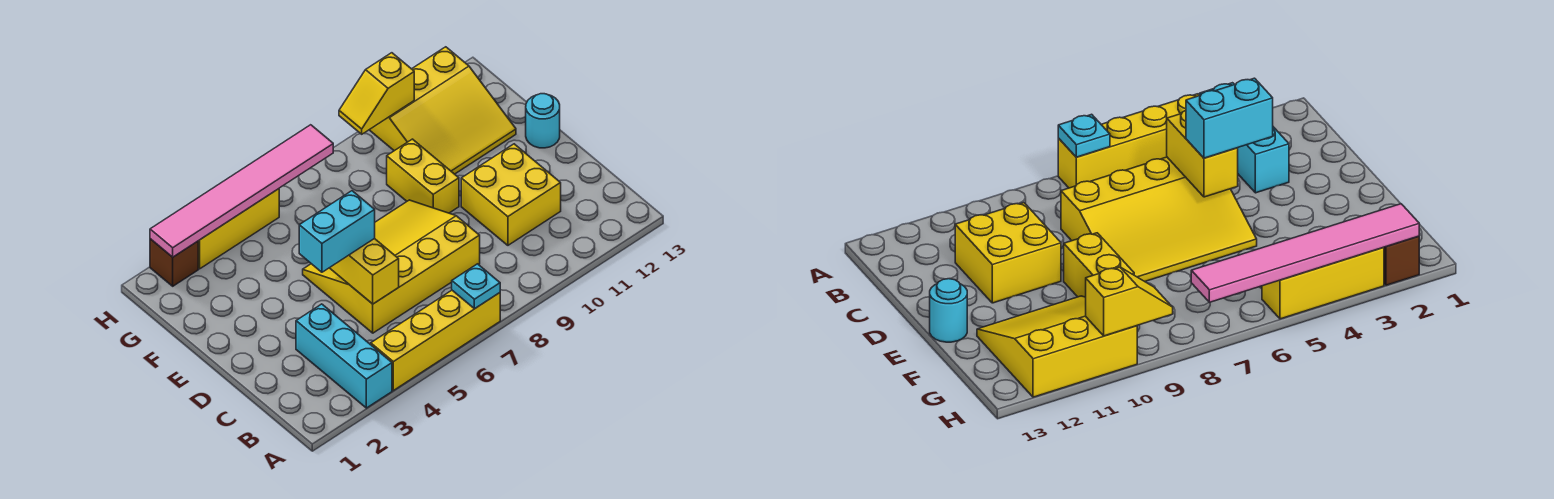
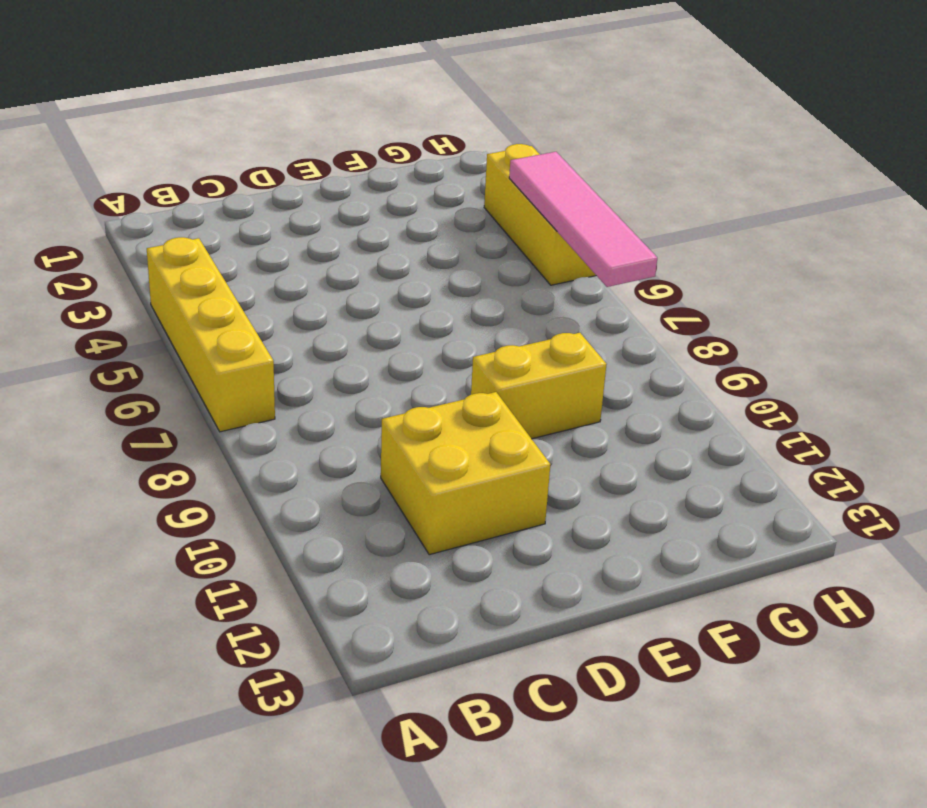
pink tile H4:H7 level 2 -> pink tile H2:H7 level 2
none -> cyan brick A3:C3 level 1
none -> yellow slope C5:E8 level 1 top C
none -> cyan round brick E13 level 1

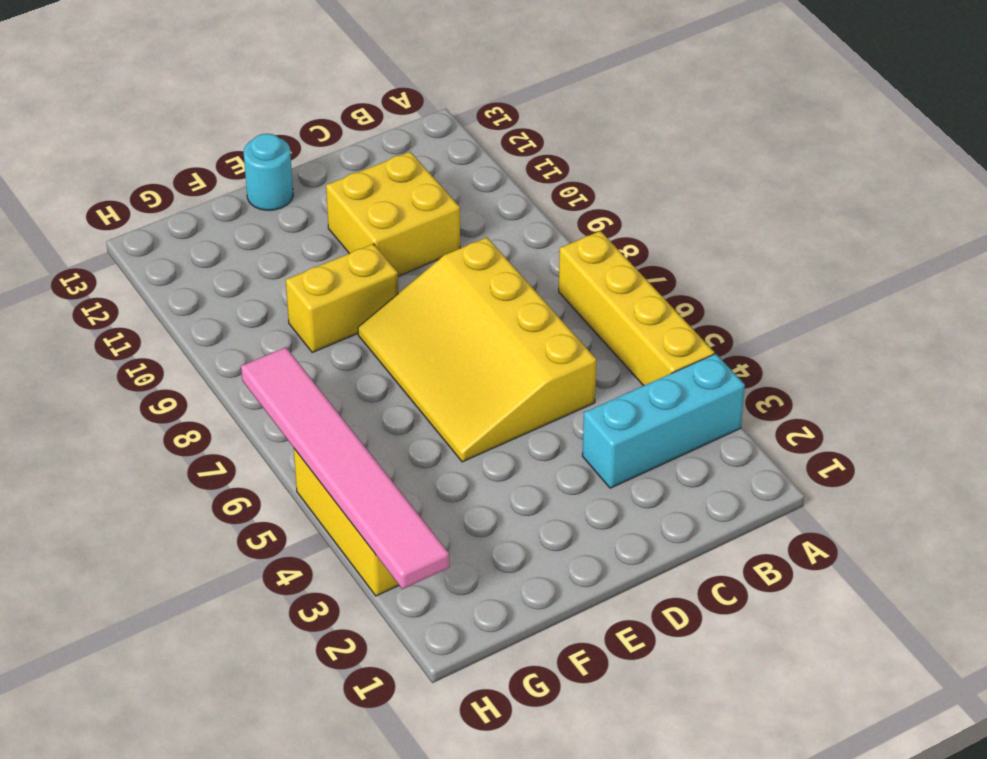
none -> yellow slope F10:H12 level 1 top H
none -> brown brick H2 level 1
none -> cyan plate A7 level 2

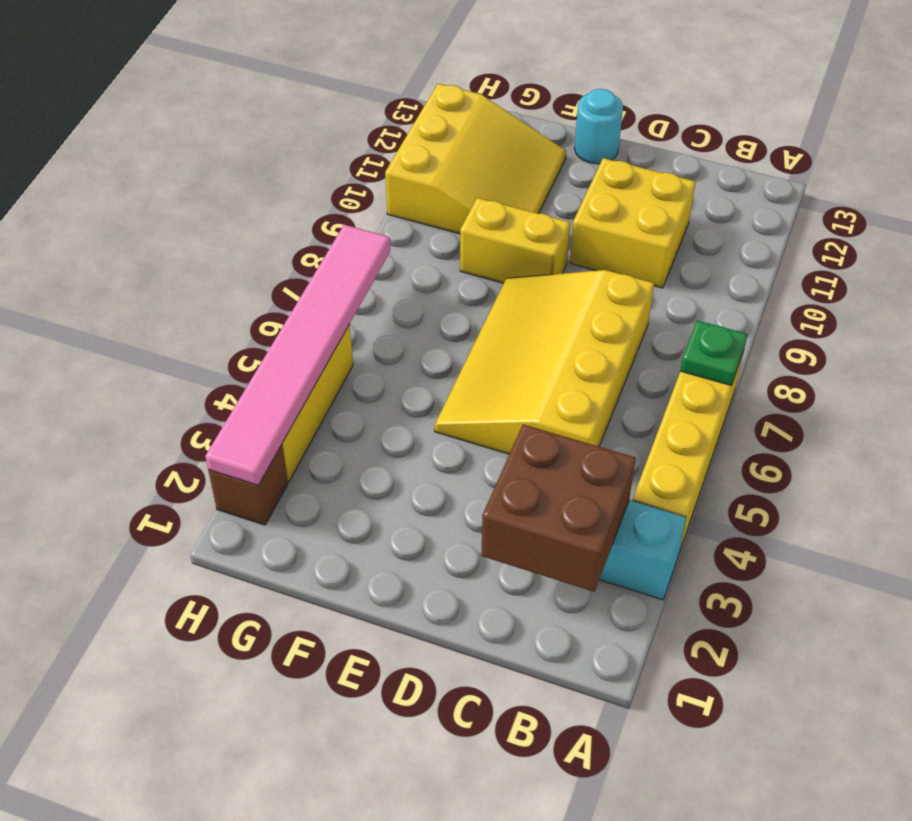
green plate A7 level 2 -> cyan plate A7 level 2
brown brick B2:C3 level 2 -> none
none -> yellow brick C5:D5 level 2
none -> yellow slope H9:H10 level 2 top 10
none -> cyan brick D4:D5 level 3

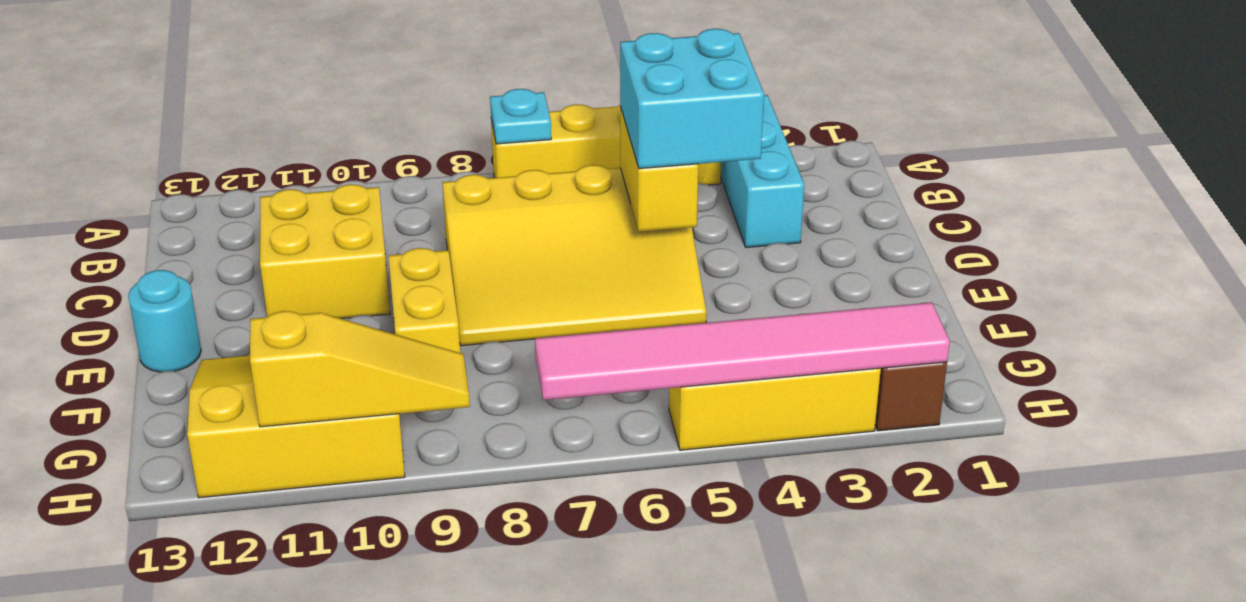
cyan brick C4:D5 level 3 -> cyan brick D4:D5 level 3
yellow slope H9:H11 level 2 top 11 -> yellow slope H9:H10 level 2 top 10

